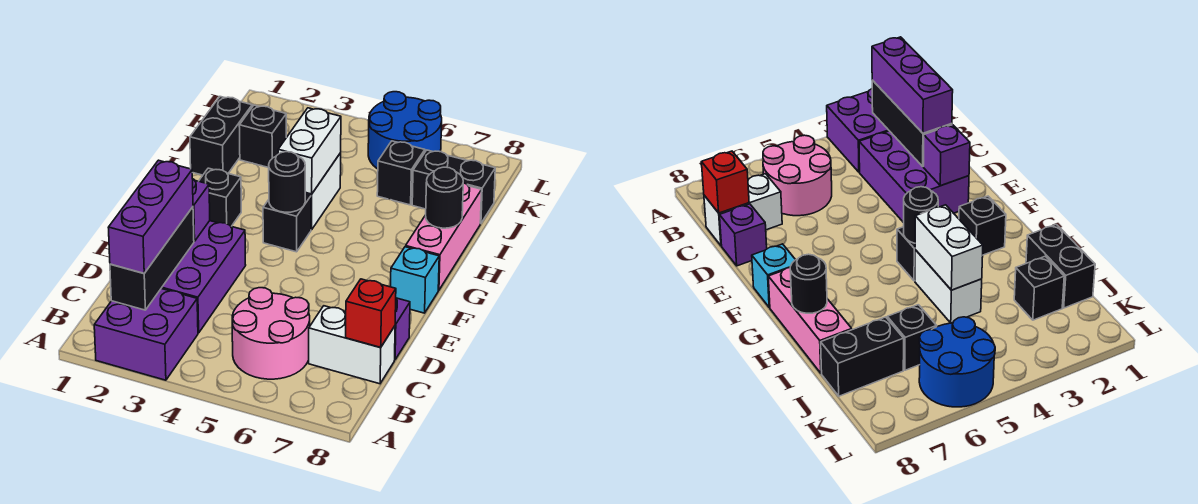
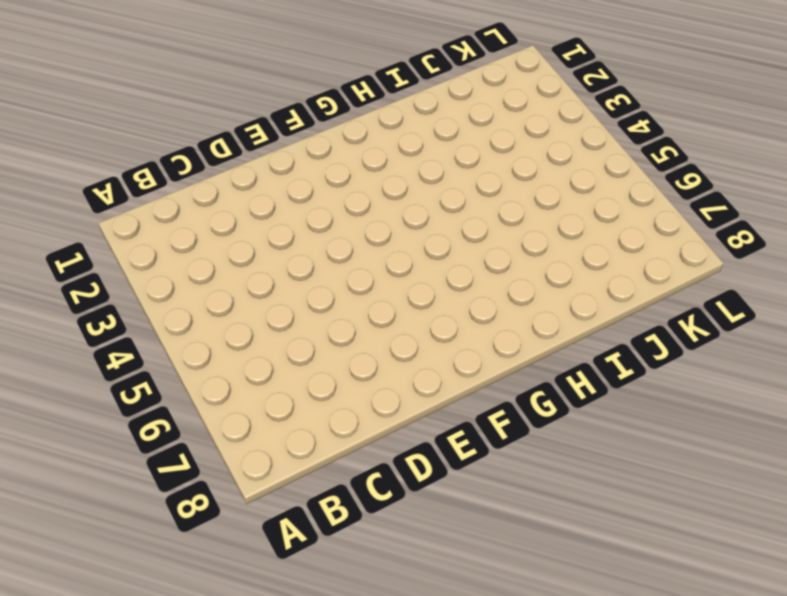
none -> purple brick A2:B3 level 1
none -> pink round brick B5:C6 level 1
none -> purple brick C2:E3 level 1

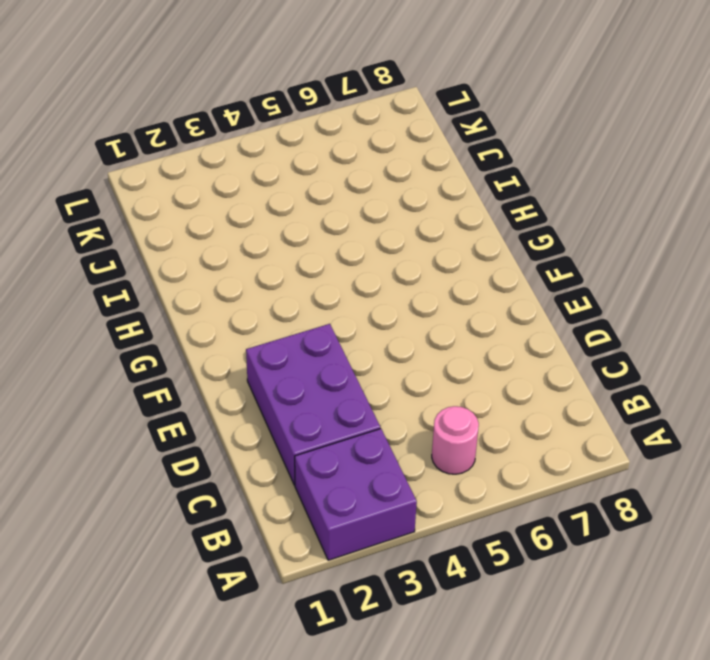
pink round brick B5 level 1 -> pink round brick B5:C6 level 1
none -> white brick C7:C8 level 1
none -> purple brick D8 level 1
none -> cyan brick F8 level 1

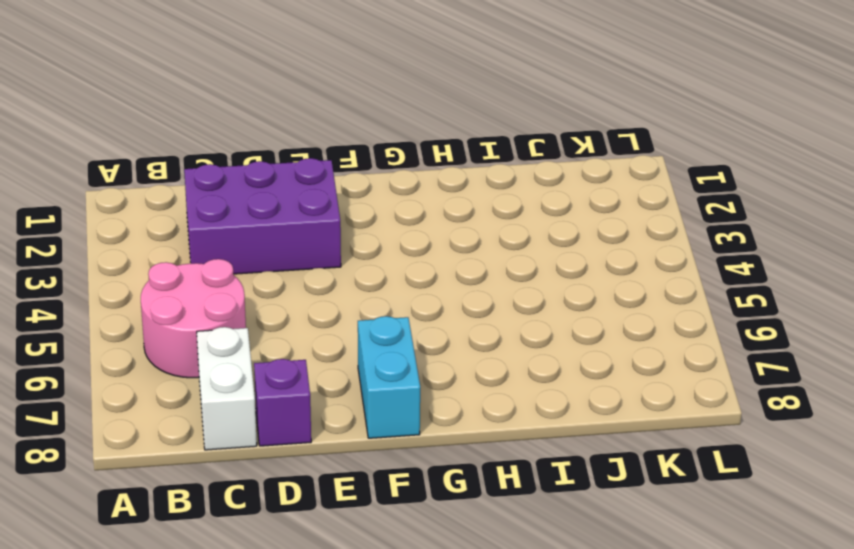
cyan brick F7:F8 level 1 -> cyan brick F8 level 1
none -> purple brick A2:B3 level 1
none -> black brick G2 level 1
none -> black brick G4 level 1

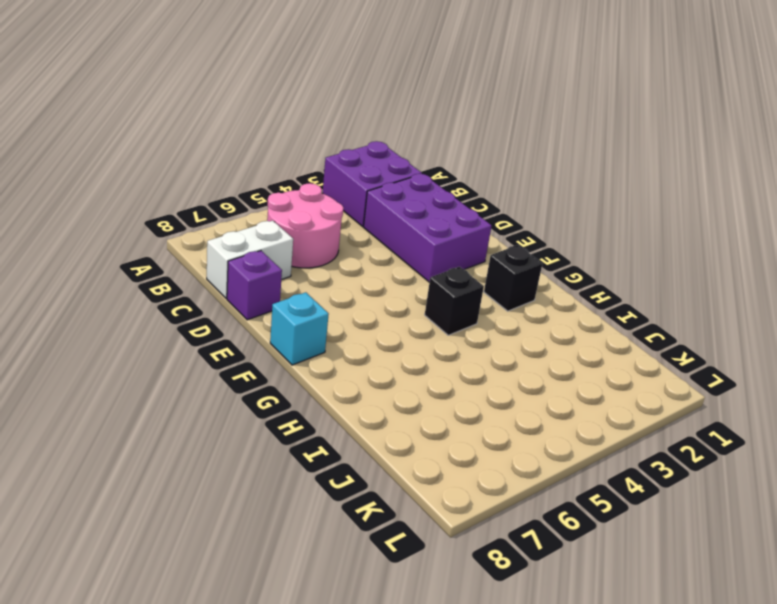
none -> pink brick G8:I8 level 1
none -> white brick H4:I4 level 1
none -> black brick I1:J1 level 1

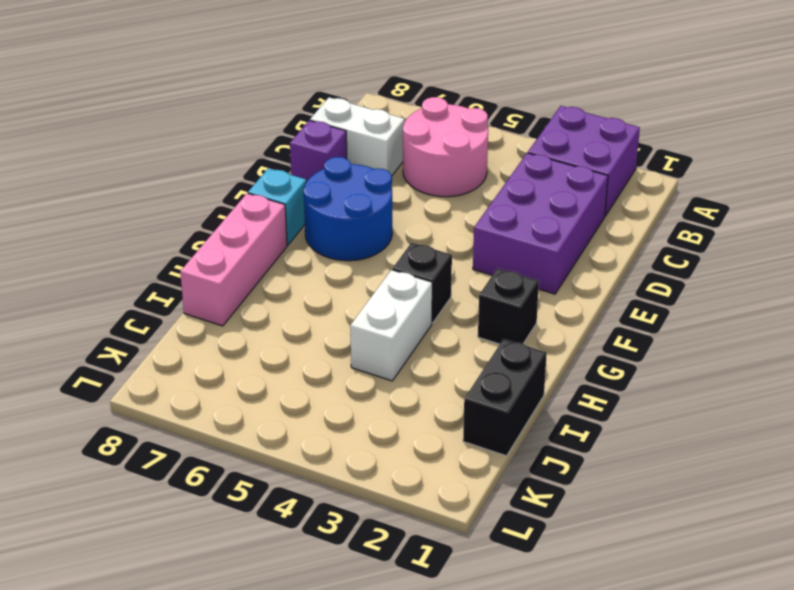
blue round brick E6:F7 level 1 -> blue round brick K5:L6 level 1
none -> black brick J2 level 1
none -> black brick J6 level 1
none -> black brick J7:J8 level 1

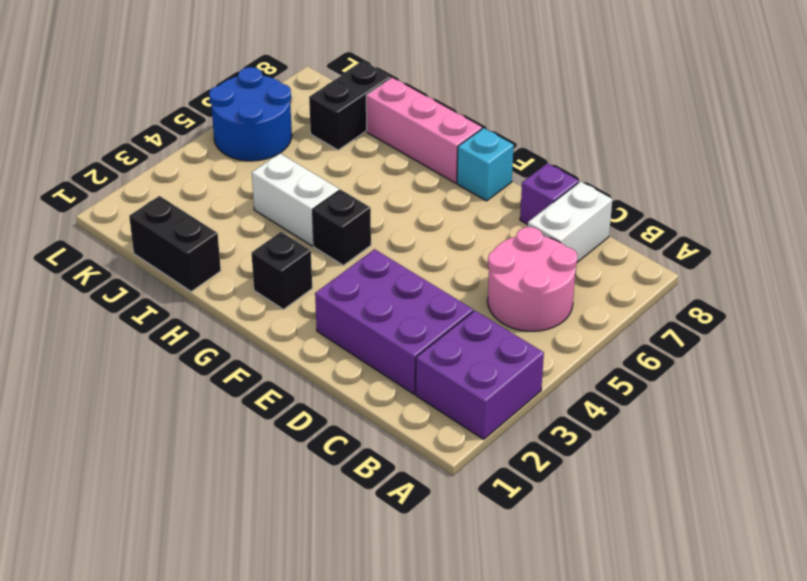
none -> black brick J2 level 1
none -> black brick J6 level 1
none -> black brick B2:D2 level 2

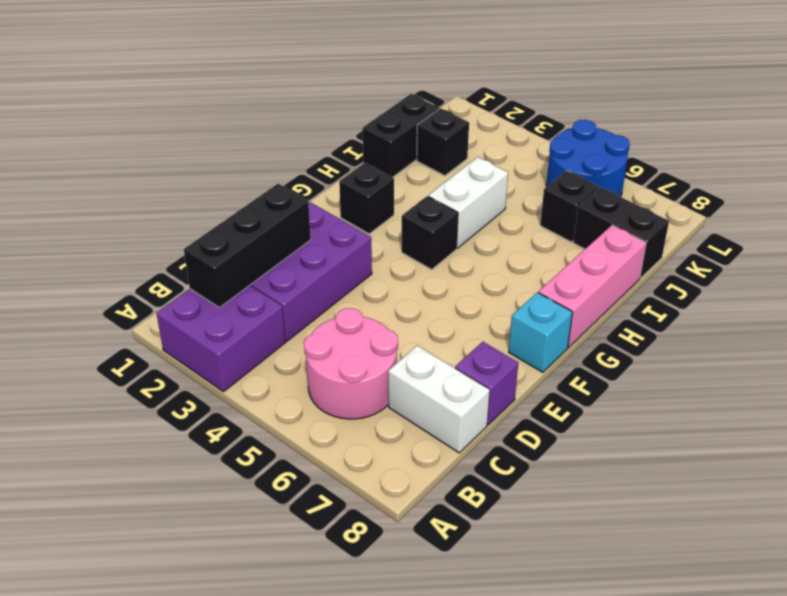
none -> red brick C8 level 2
none -> purple brick E2 level 2
none -> black round brick G4 level 2

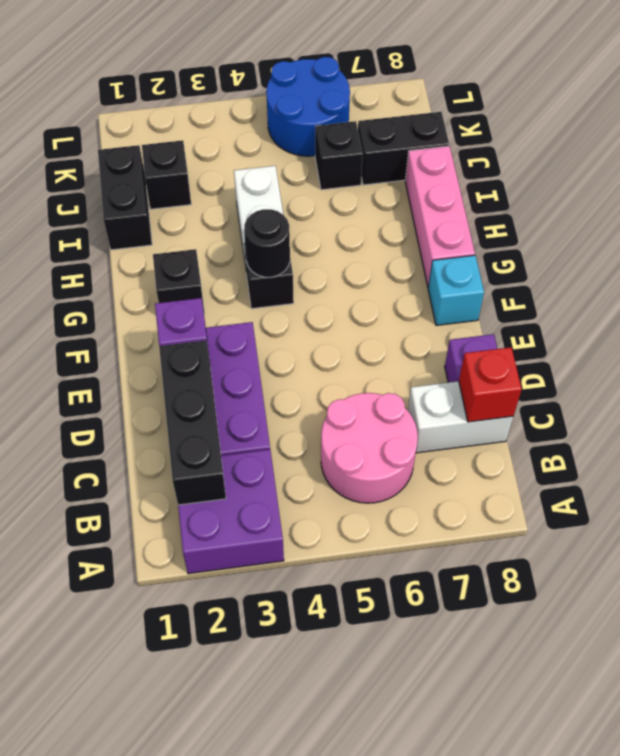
none -> white brick H4:I4 level 2
none -> black round brick H8 level 2
none -> purple brick B2:D2 level 3

